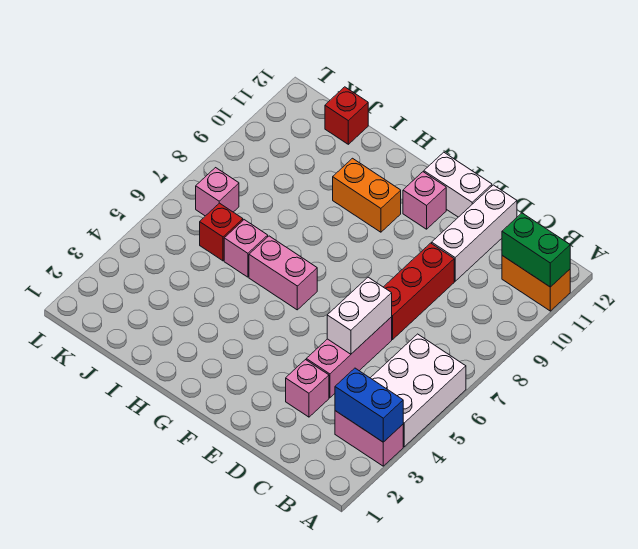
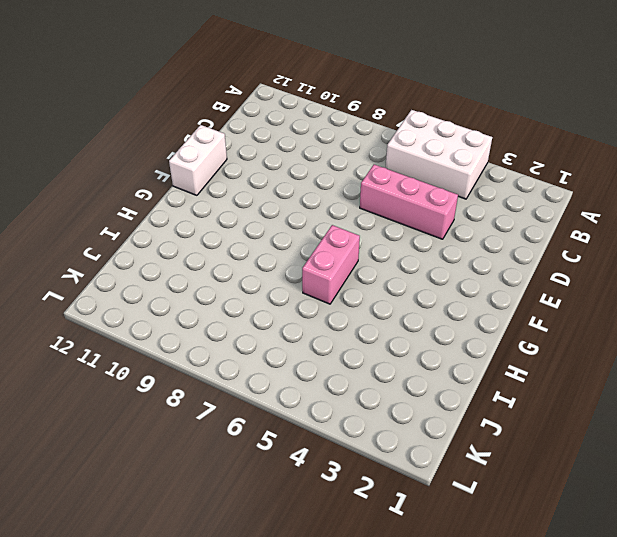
none -> pink brick A3:B3 level 1
none -> orange brick A11:B11 level 1
none -> pink brick D3 level 1

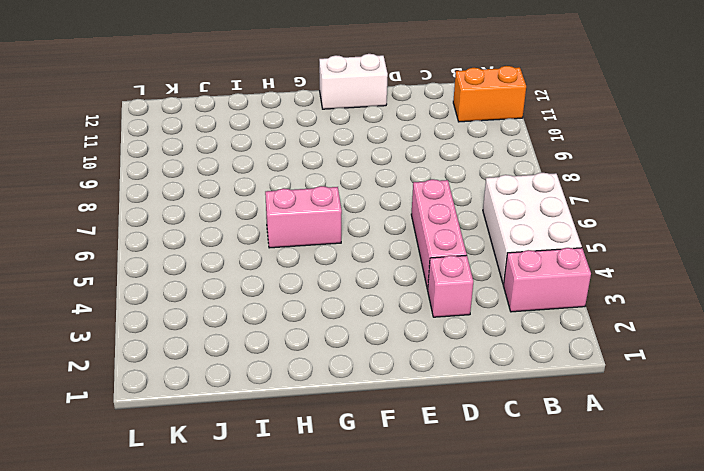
none -> red brick D7:D9 level 1
none -> white brick D10:D12 level 1
none -> pink brick F11 level 1

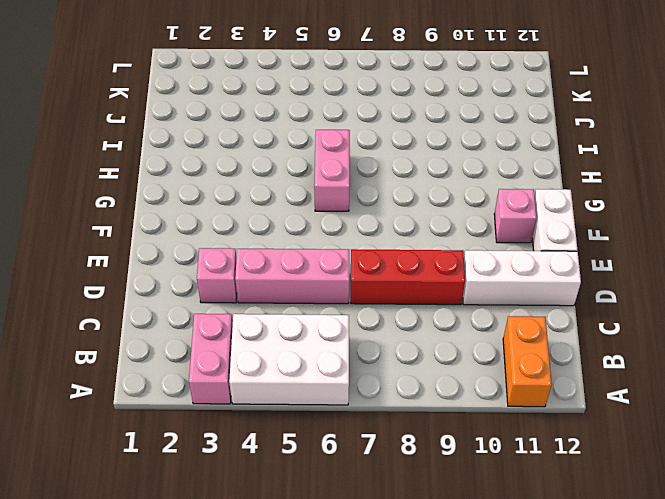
none -> orange brick G10:H10 level 1
none -> pink brick I6 level 1
none -> red brick J6 level 1

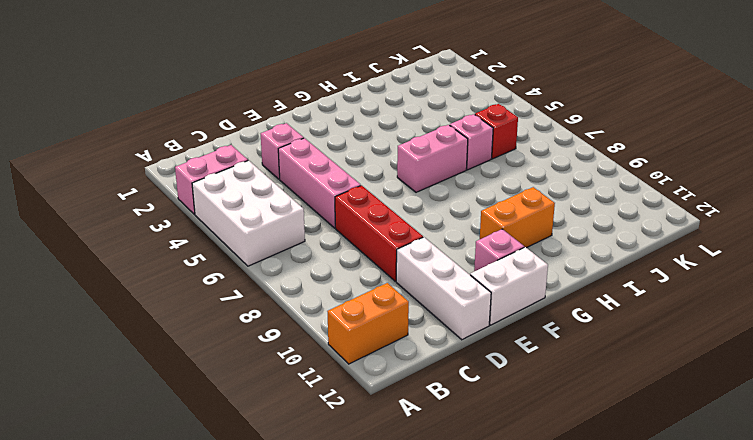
none -> red brick J12 level 1
none -> pink brick K7 level 1
none -> blue brick A3:B3 level 2

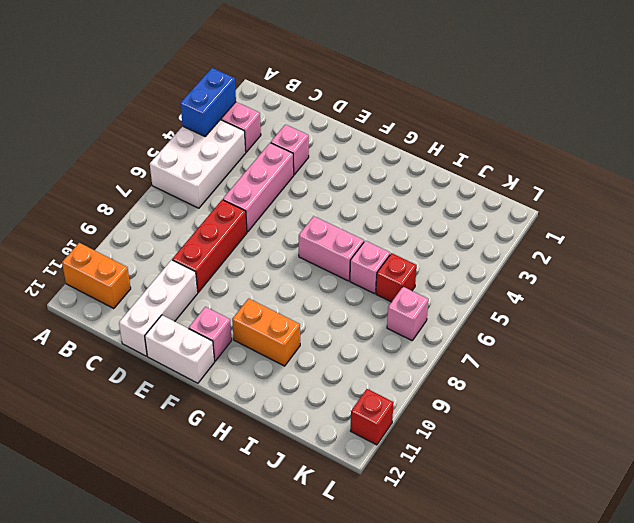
blue brick A3:A4 level 2 -> blue brick A3:B3 level 2
red brick L11 level 1 -> red brick J12 level 1
none -> green brick A11:B11 level 2
none -> white brick D5:D6 level 2

